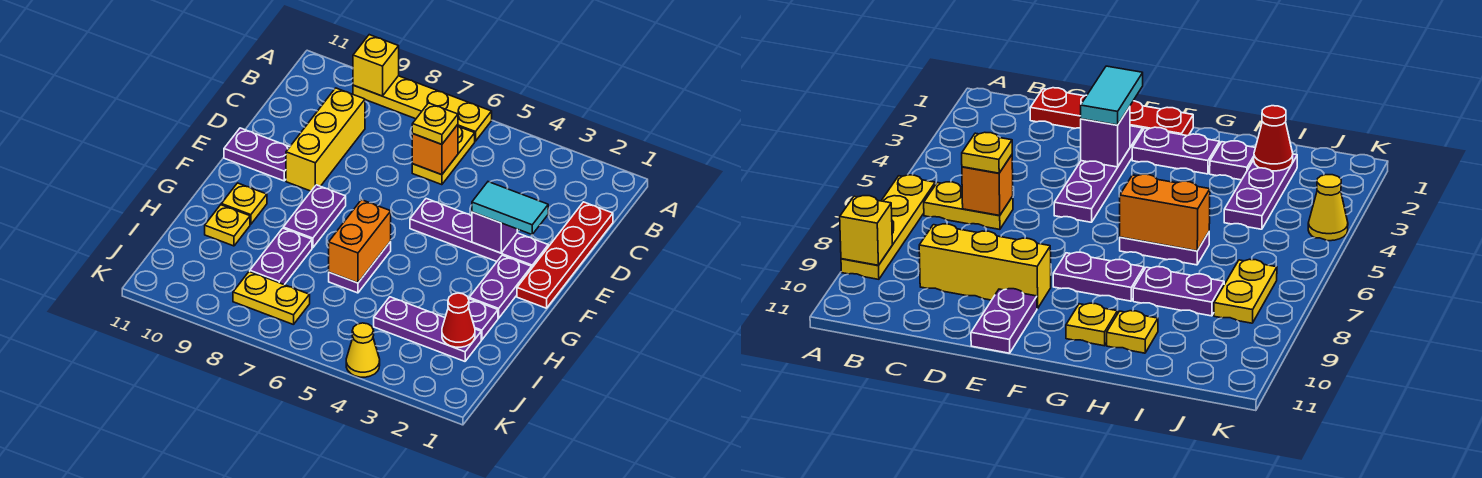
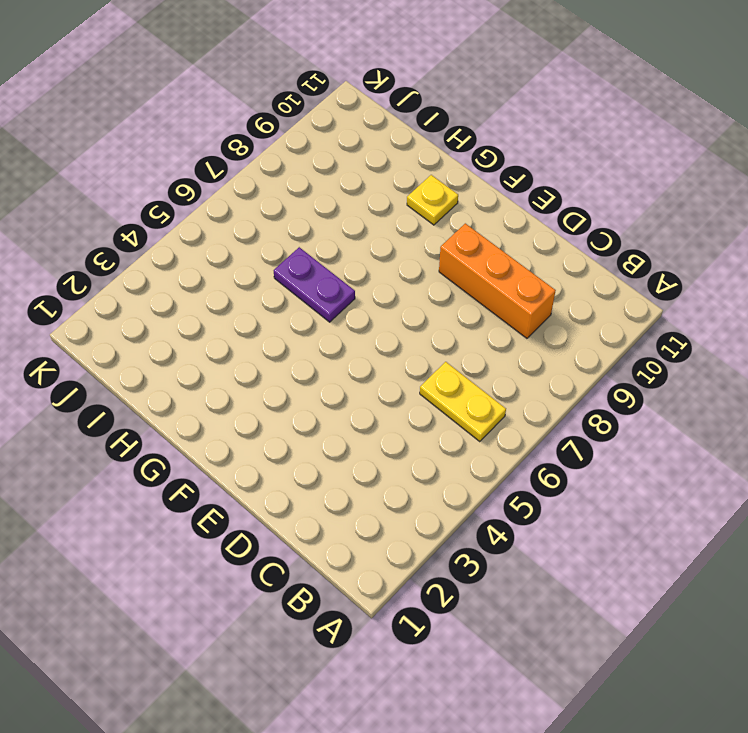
orange brick C9:E9 level 1 -> yellow brick C9:E9 level 1
none -> yellow plate A6:A9 level 1
none -> red plate C1:F1 level 1
none -> purple plate E2:E5 level 1

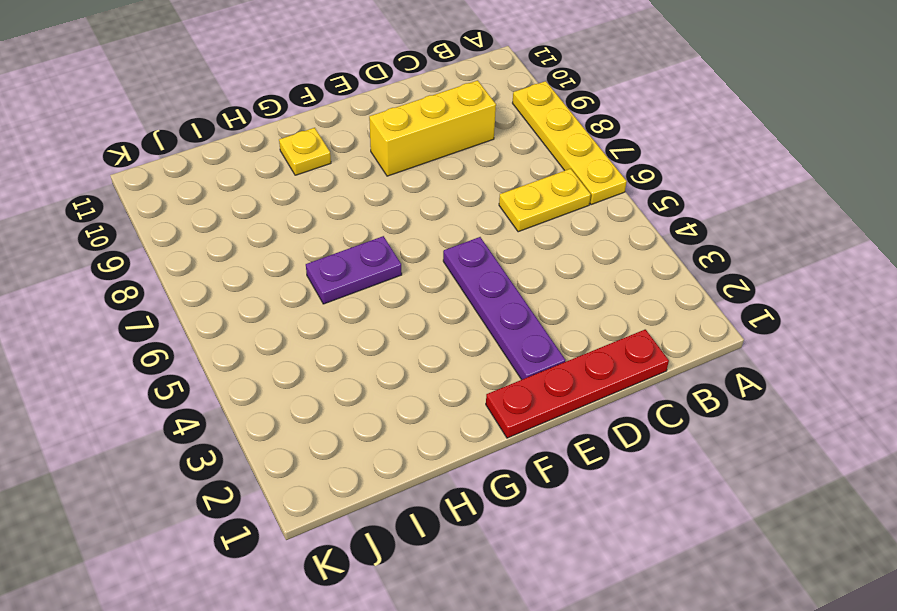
none -> purple plate E10:E11 level 1
none -> purple plate F2:G2 level 1
none -> purple plate F8:G8 level 1

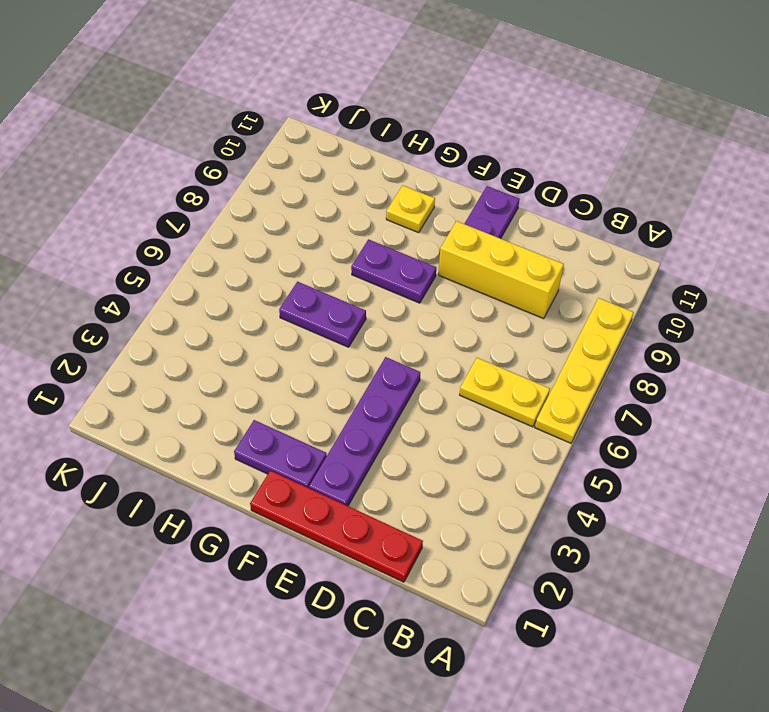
none -> purple plate H2 level 1
none -> purple plate H8:I8 level 1
none -> yellow plate H10 level 1

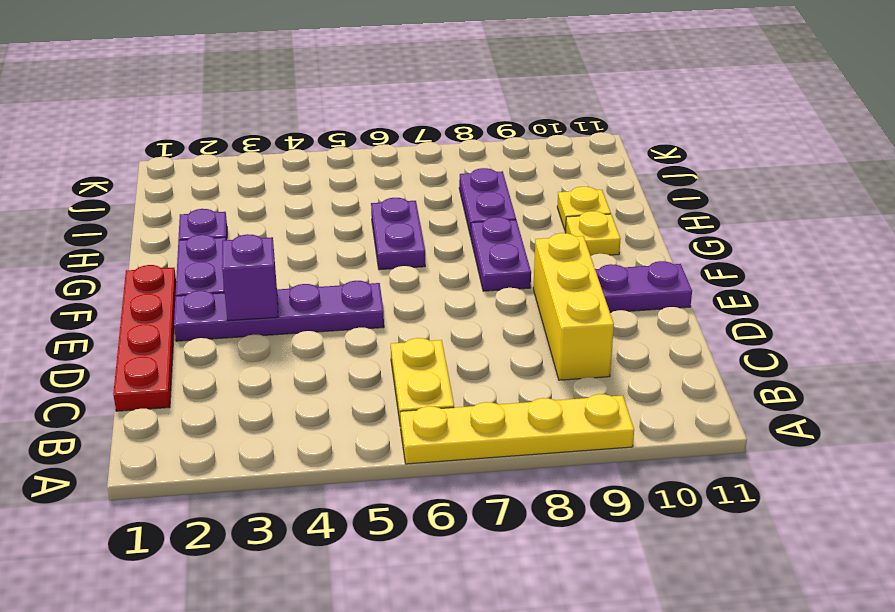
none -> purple plate I2:I4 level 1
none -> yellow plate J7:J8 level 1
none -> yellow cone K4 level 1

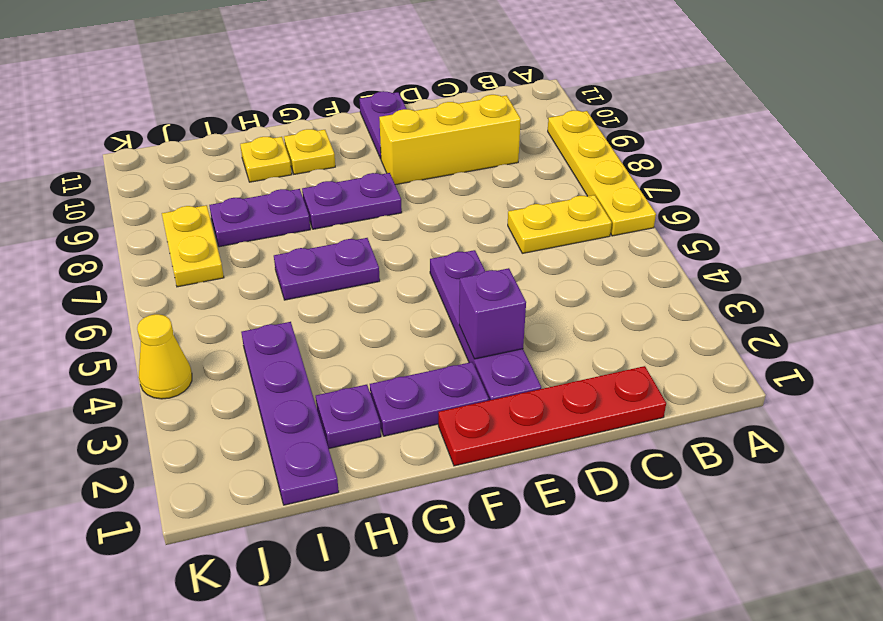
purple plate I1:I4 level 1 -> purple plate I2:I4 level 1
none -> yellow brick A9 level 2
none -> orange brick C6 level 2
none -> orange brick G6:H6 level 2

